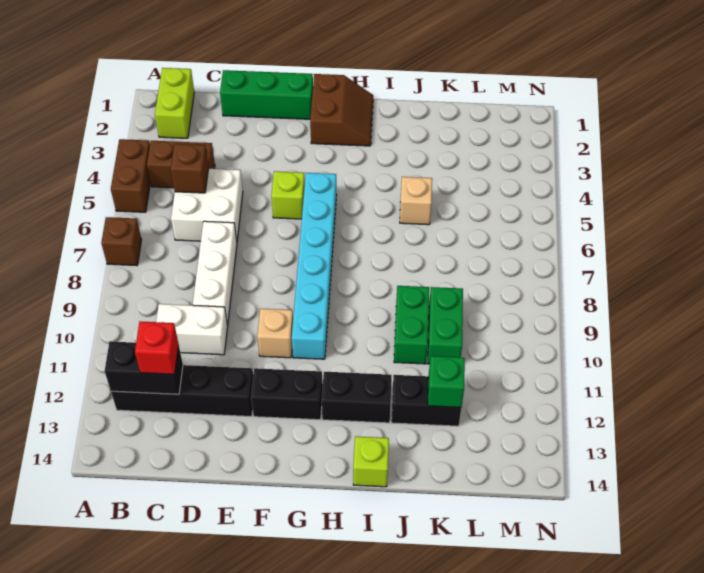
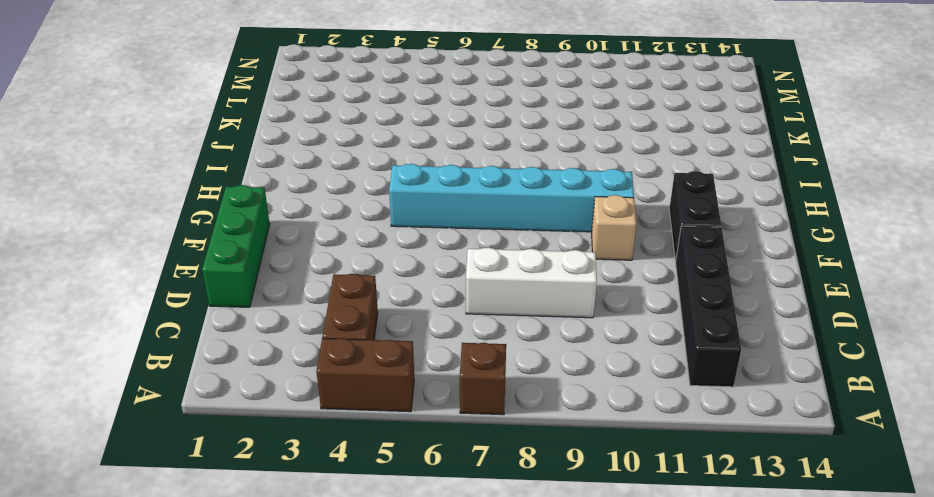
none -> lime brick B1:B2 level 1
none -> white brick C5:D6 level 1
none -> white brick C10:D10 level 1

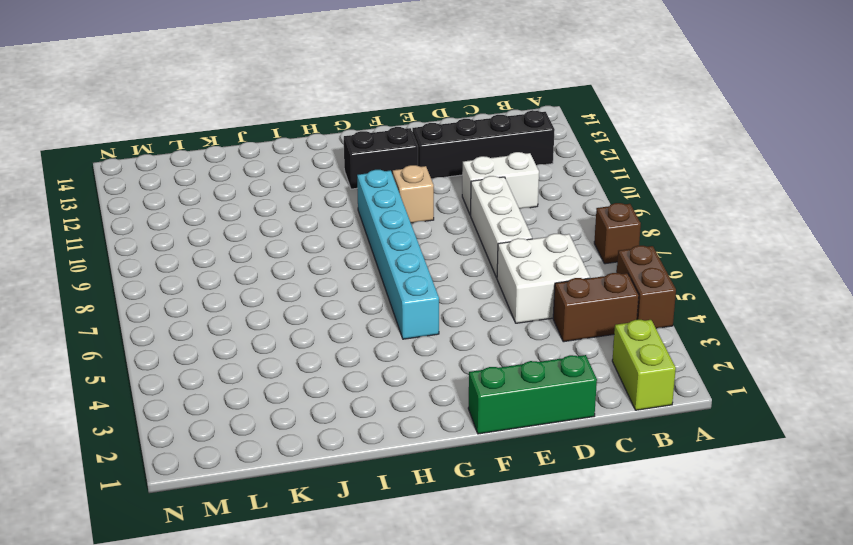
none -> lime brick F5 level 1
none -> brown slope G1:H2 level 1 top G
none -> black brick H12:I12 level 1

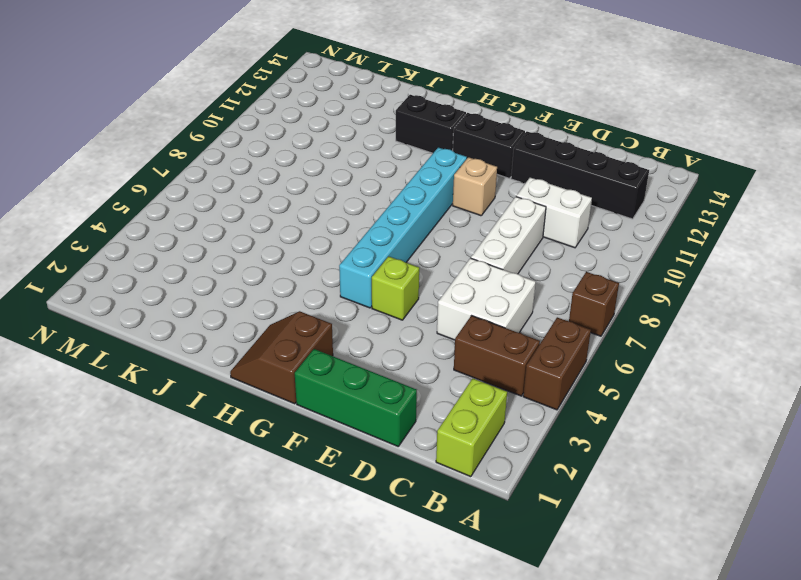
none -> lime brick I14 level 1
none -> tan brick J5 level 1
none -> green brick J9:J10 level 1

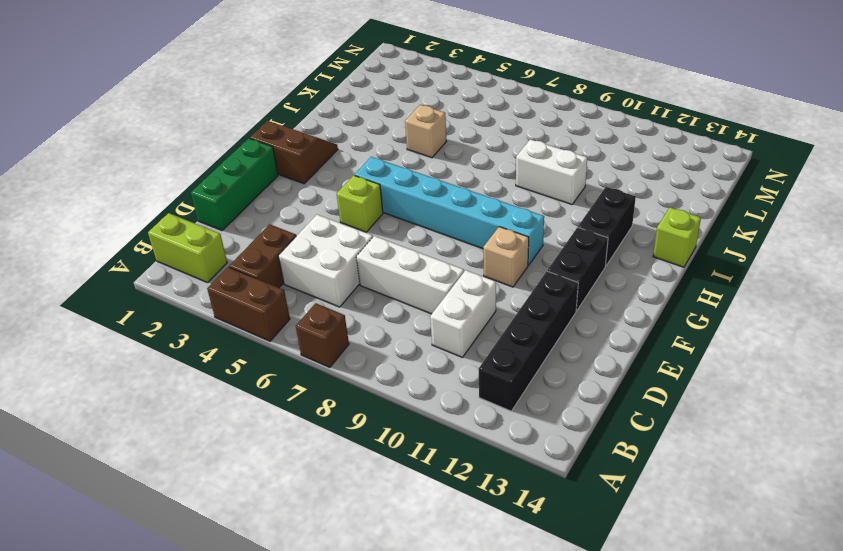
white brick J9:J10 level 1 -> green brick J9:J10 level 1
none -> black brick J12:K12 level 1
none -> green brick K9:K10 level 1
none -> black brick B12:C12 level 2

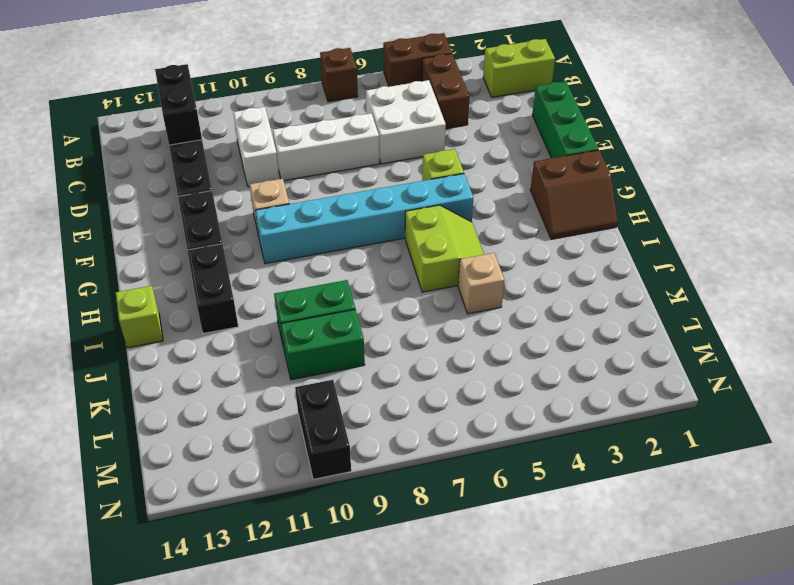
lime slope H5:I6 level 1 top 6 -> none
black brick M10:N10 level 1 -> black brick J12:K12 level 1
none -> brown brick C5 level 2
none -> green brick K12 level 2
none -> red brick C12 level 3

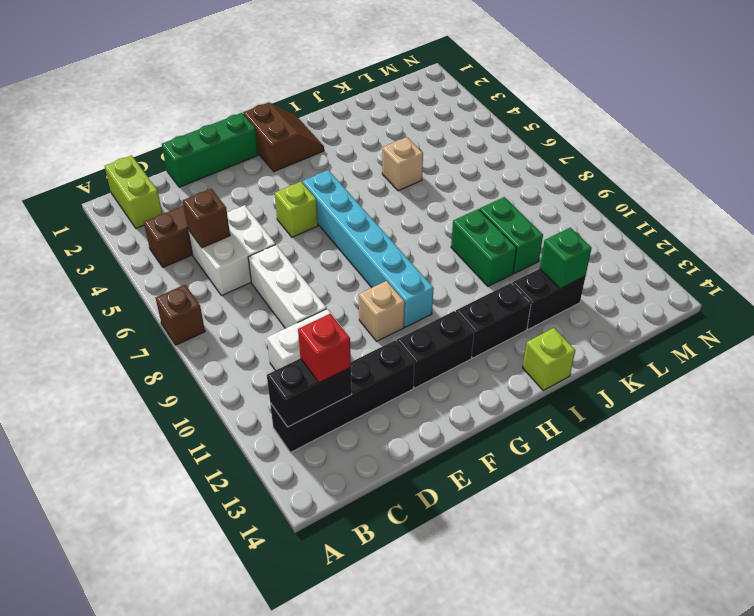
none -> brown brick A4:A5 level 1

